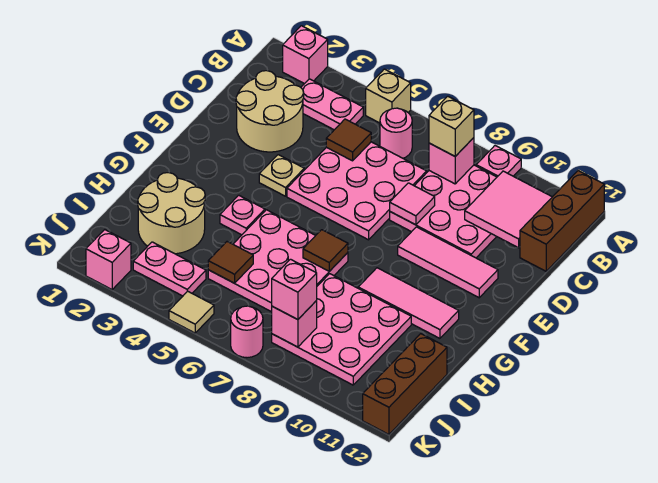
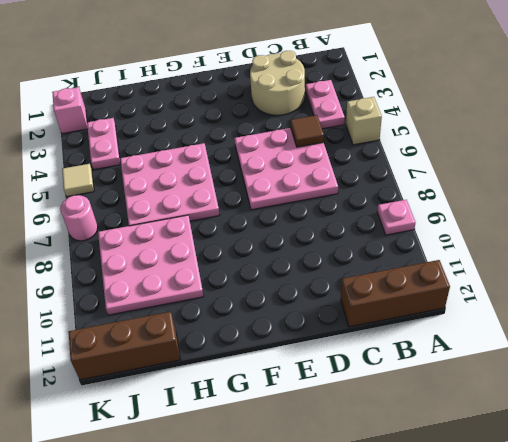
none -> pink brick A2 level 1
none -> pink round brick B6 level 1
none -> pink plate B8:D10 level 1
none -> tan plate E4 level 1

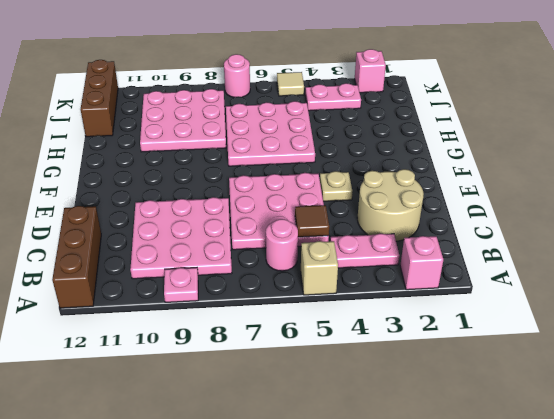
none -> pink tile E9:E11 level 1
none -> pink plate G4 level 1
none -> pink tile G9:G11 level 1
none -> tan round brick H2:I3 level 1

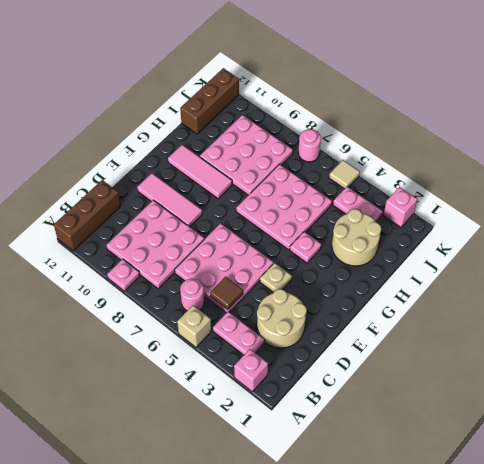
none -> pink brick B8 level 2
none -> pink tile B10:C11 level 2
none -> pink tile D8 level 2
none -> brown tile G7 level 2

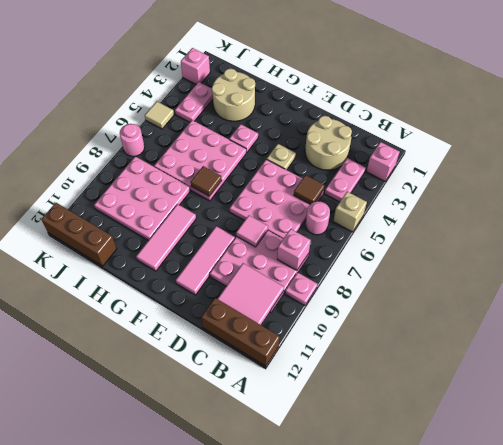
none -> brown tile I5 level 2
none -> pink brick J8 level 2
none -> tan brick B8 level 3
none -> pink brick J8 level 3

